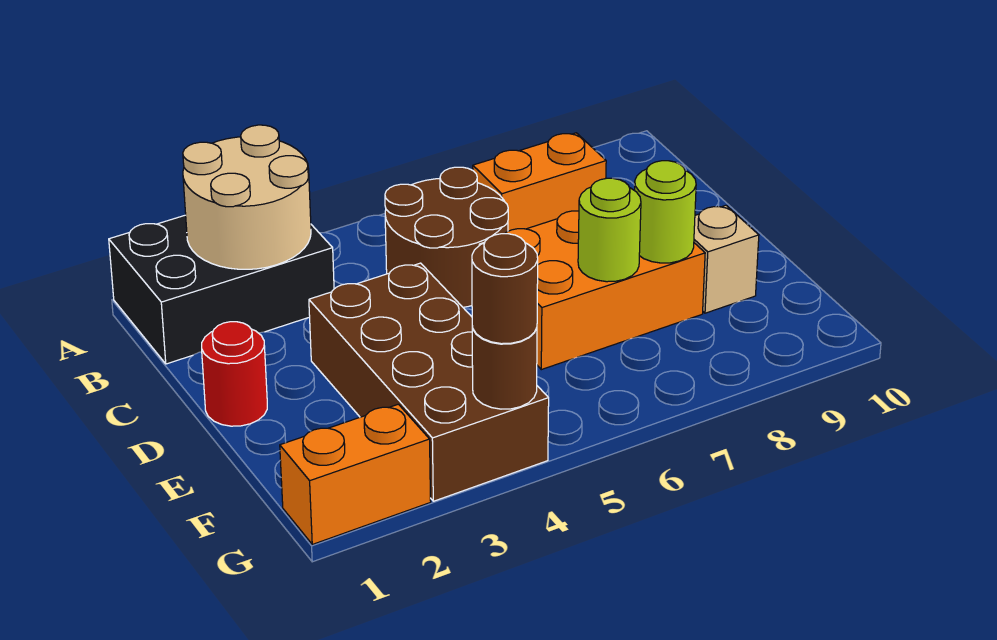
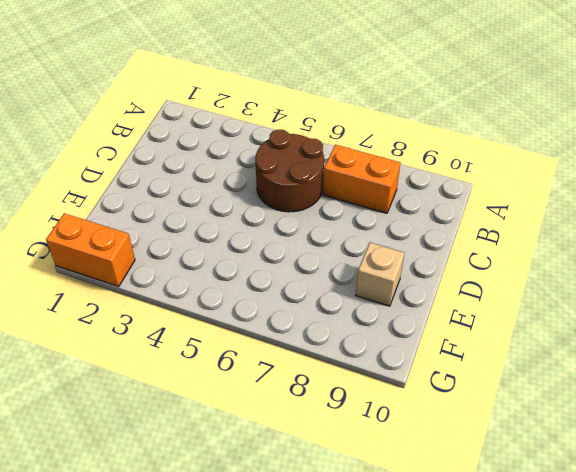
none -> black brick A1:B3 level 1
none -> red round brick D1 level 1
none -> brown brick D3:G4 level 1

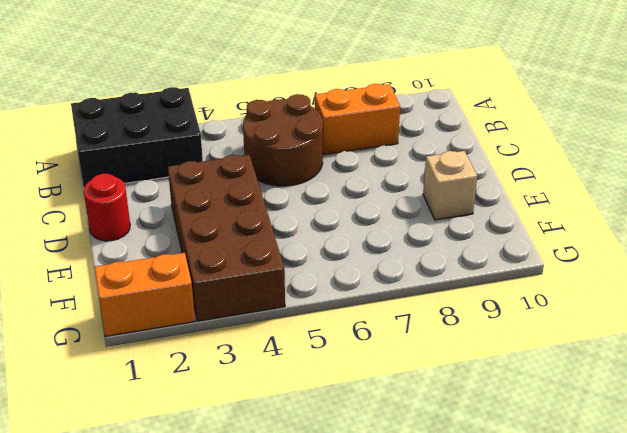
none -> orange brick D6:E8 level 1
none -> tan round brick A2:B3 level 2
none -> lime round brick E7 level 2

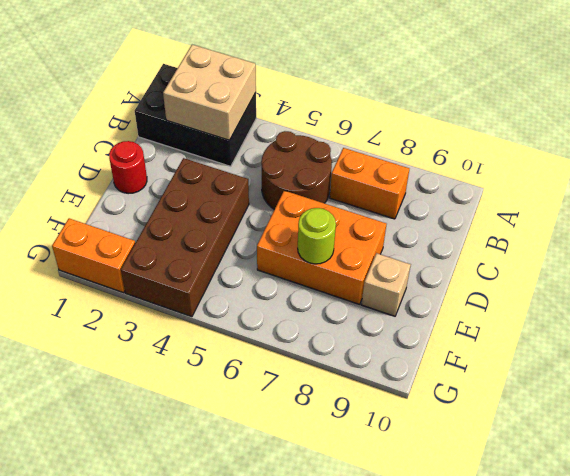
tan brick A2:B3 level 2 -> tan round brick A2:B3 level 2
none -> lime round brick E8 level 2
none -> brown round brick G4 level 2
none -> brown round brick G4 level 3

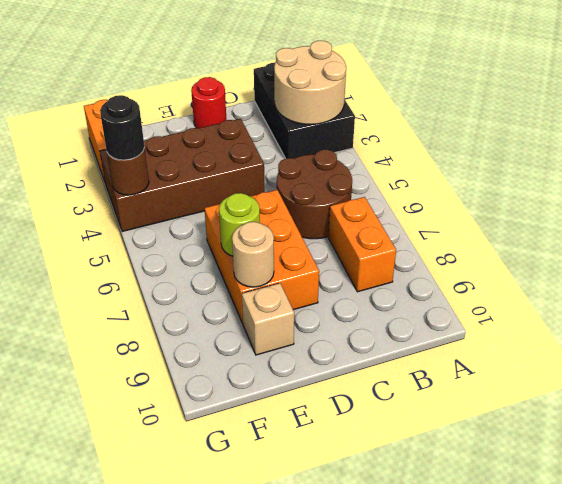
tan round brick E8 level 2 -> lime round brick E8 level 2
black round brick G4 level 3 -> brown round brick G4 level 3

